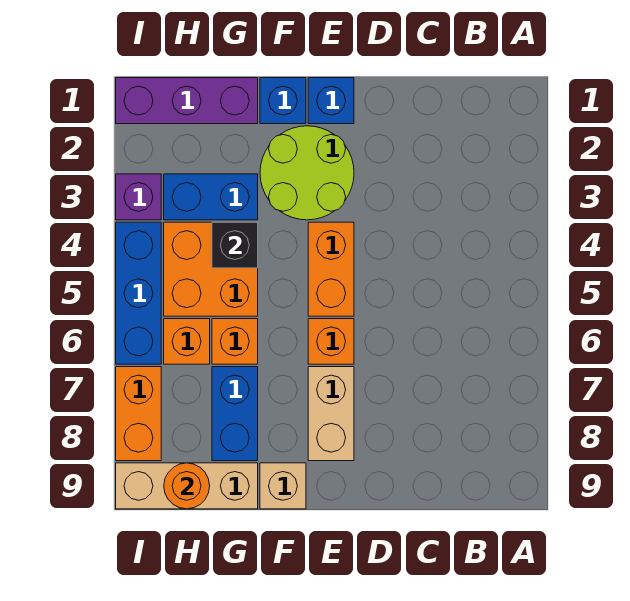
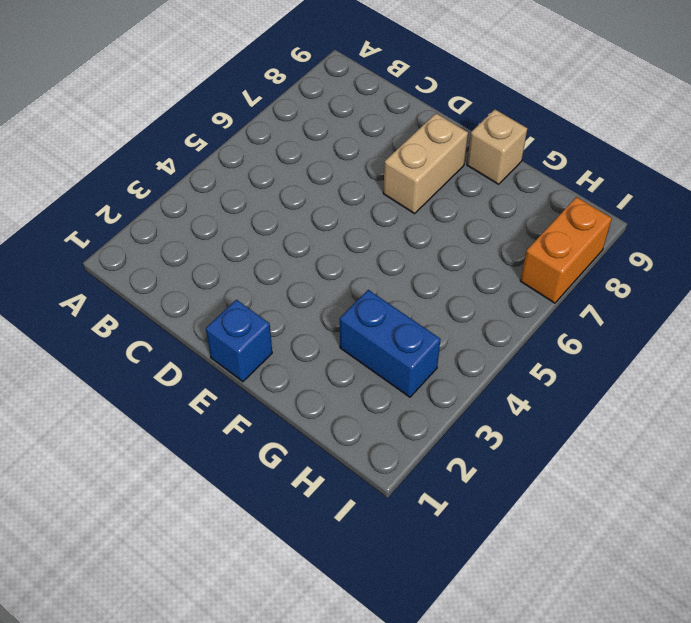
none -> lime round brick E2:F3 level 1
none -> orange brick E4:E5 level 1
none -> orange brick E6 level 1

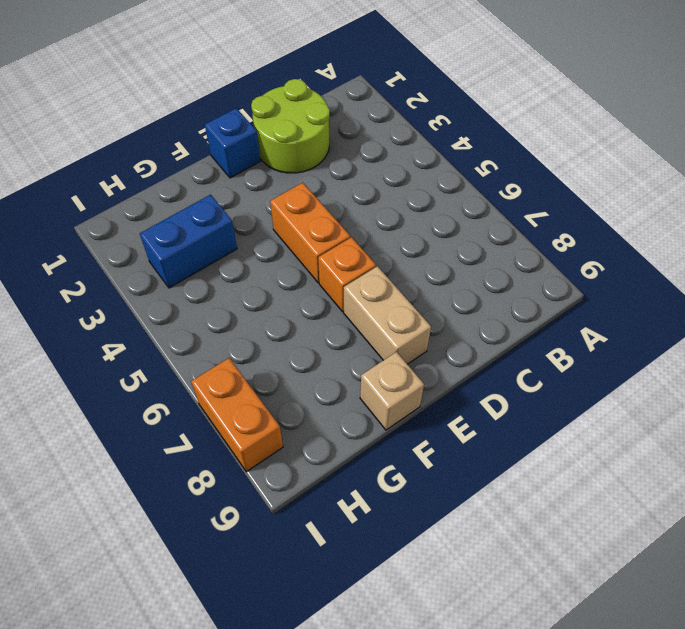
lime round brick C1:D2 level 1 -> lime round brick E2:F3 level 1
none -> blue brick F1 level 1
none -> purple brick G1:I1 level 1
none -> orange brick G4:H5 level 1

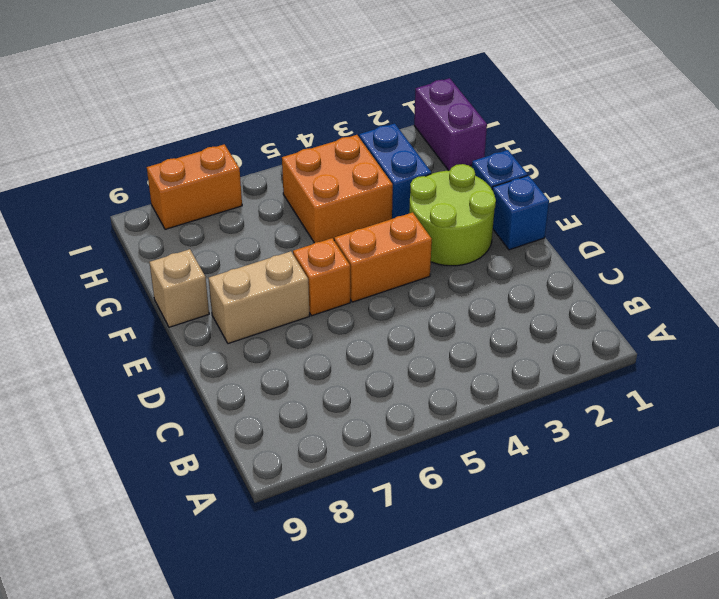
purple brick H1:I1 level 1 -> purple brick G1:I1 level 1
none -> orange brick G6 level 1
none -> blue brick G7:G8 level 1
none -> tan brick G9:I9 level 1

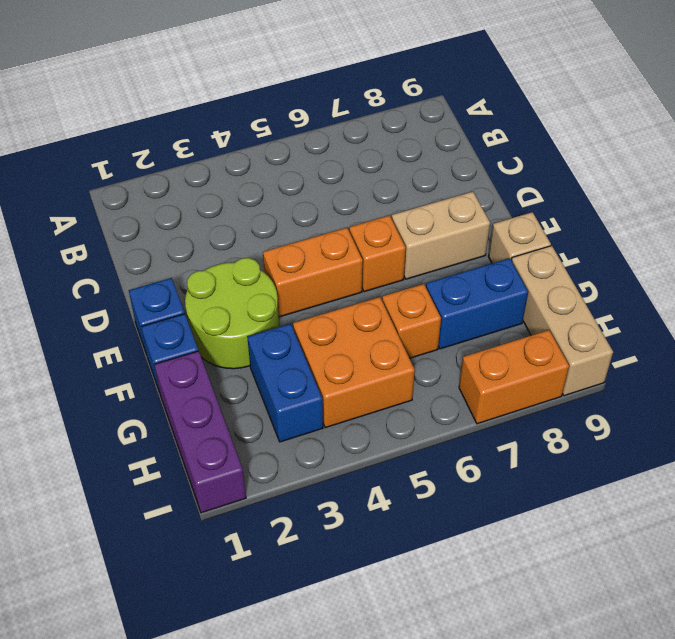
none -> orange brick H6 level 1
none -> purple brick I3 level 1
none -> blue brick I4:I6 level 1

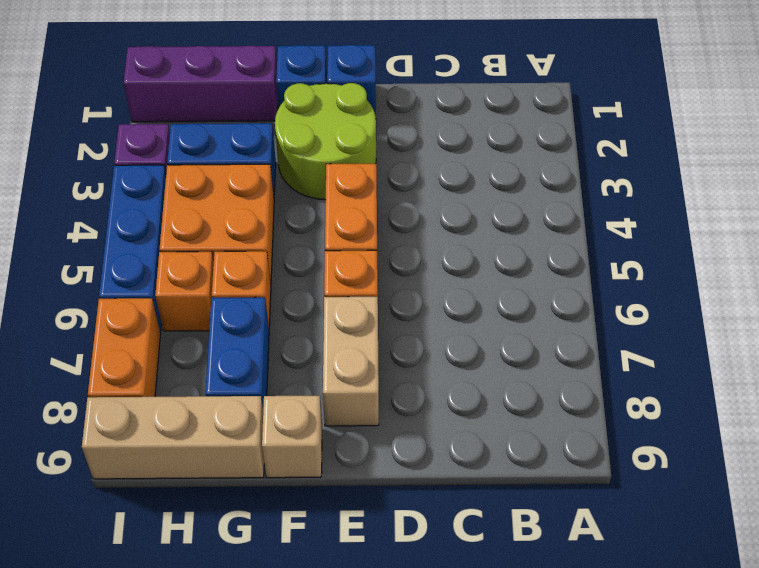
none -> black brick G4 level 2
none -> orange round brick H9 level 2

